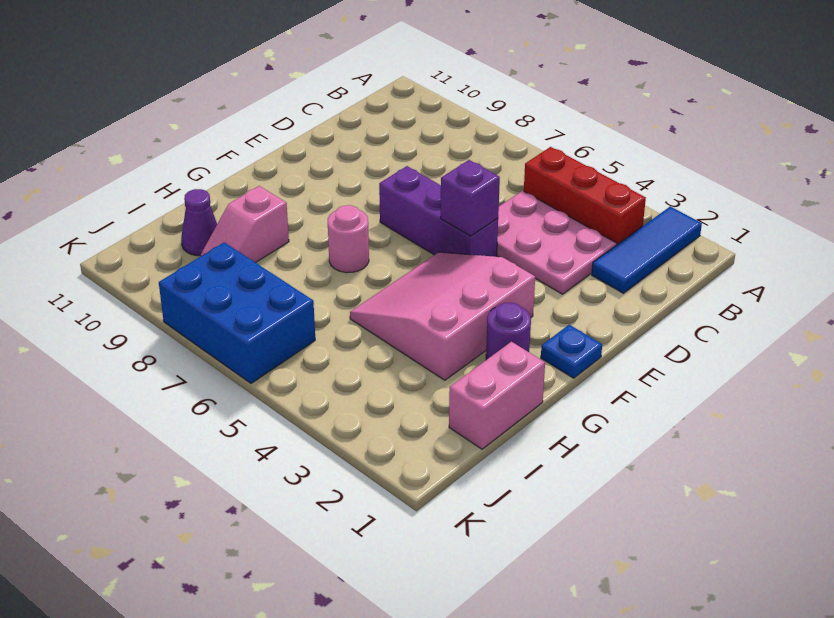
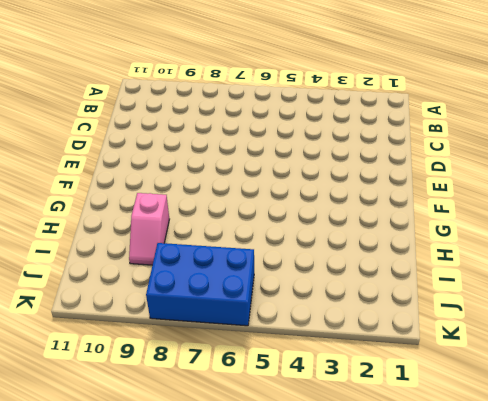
none -> blue tile A2:C2 level 1
none -> red brick B3:B5 level 1
none -> pink plate C3:D5 level 1

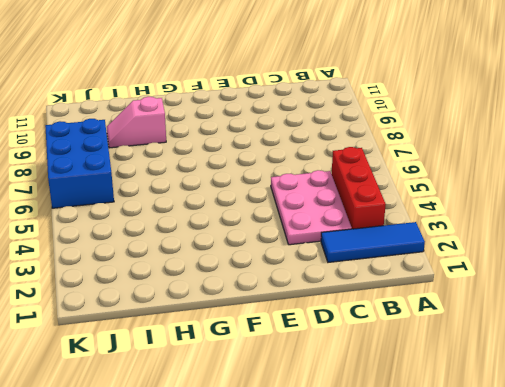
none -> purple brick E5:E7 level 1
none -> blue plate F1 level 1
none -> pink slope F3:H5 level 1 top 3

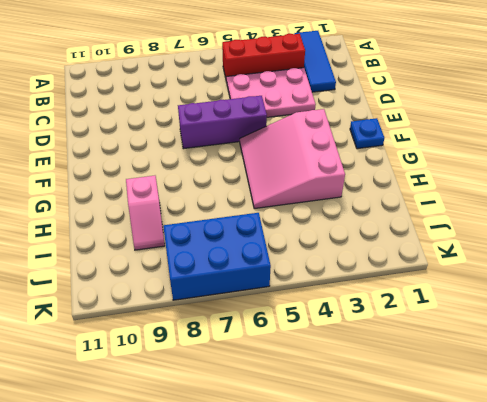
none -> purple round brick G2 level 1
none -> pink round brick G7 level 1
none -> pink brick H1:I1 level 1

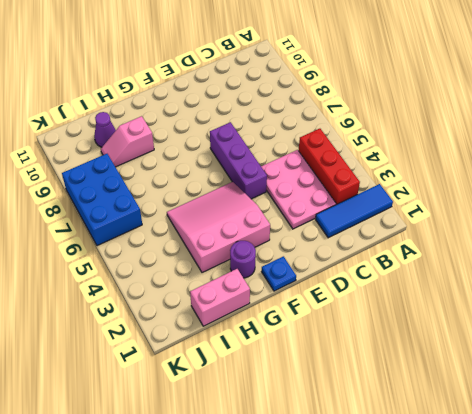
none -> pink round brick G7 level 1
none -> purple brick E5 level 2

